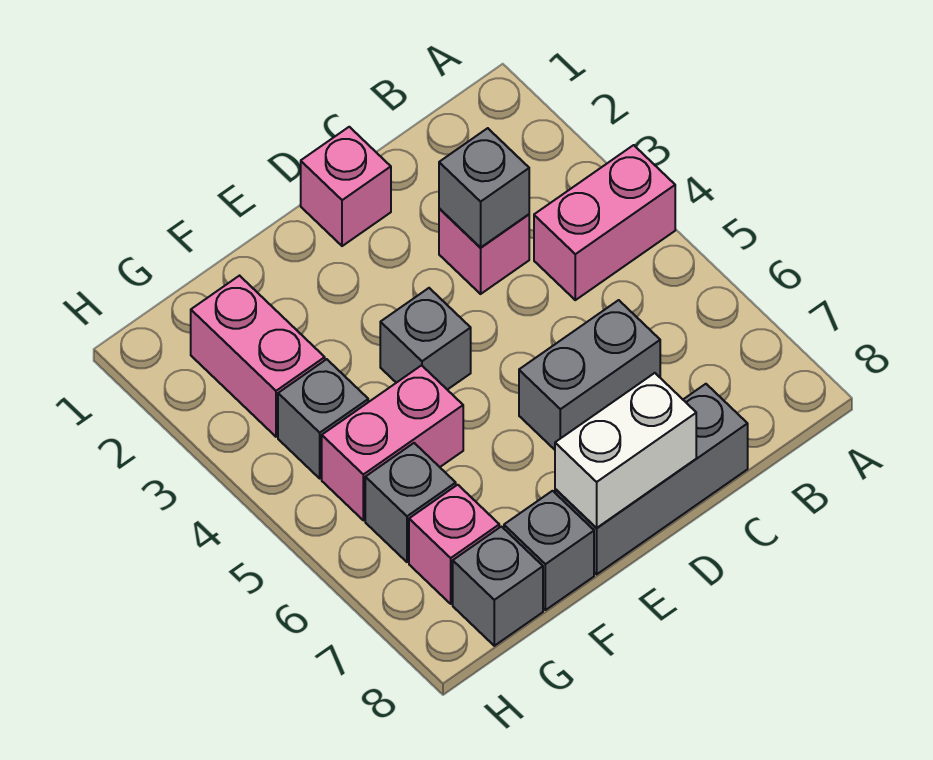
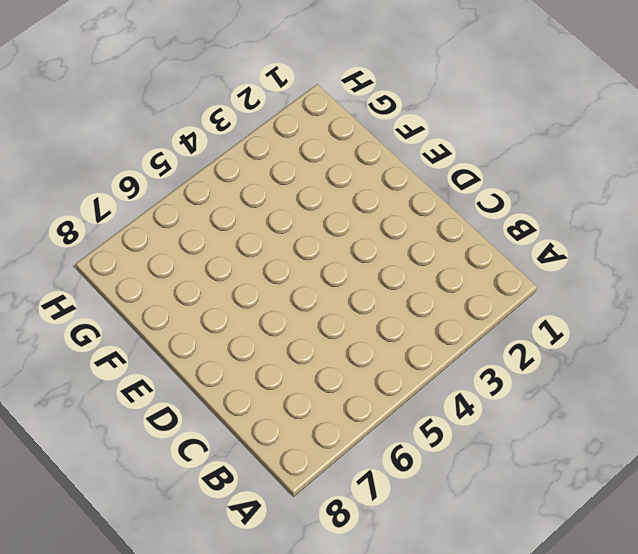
none -> pink brick A4:B4 level 1
none -> pink brick C3 level 1
none -> grey brick C6:D6 level 1

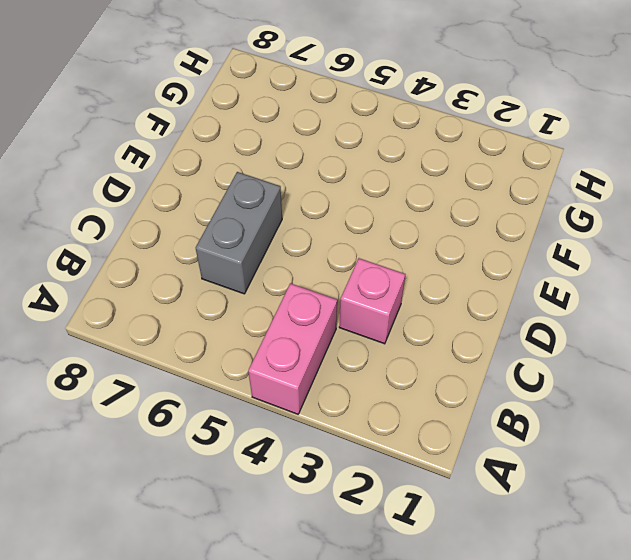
none -> grey brick C8:E8 level 1
none -> pink brick D1 level 1
none -> grey brick E4 level 1

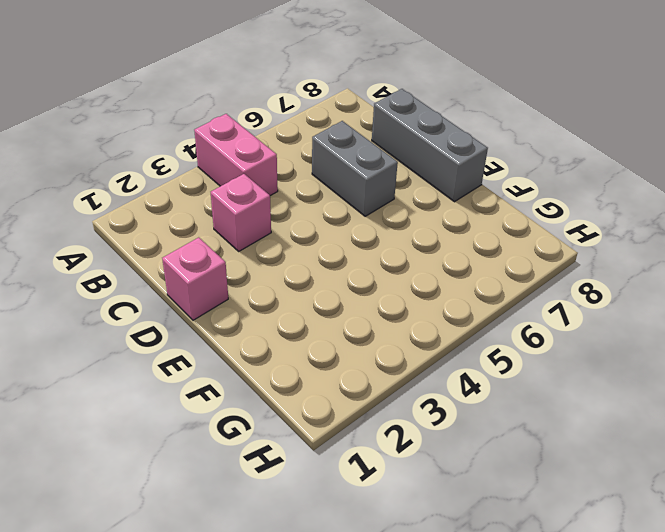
none -> grey brick E4 level 1
none -> pink brick F5:G5 level 1
none -> grey brick F8 level 1

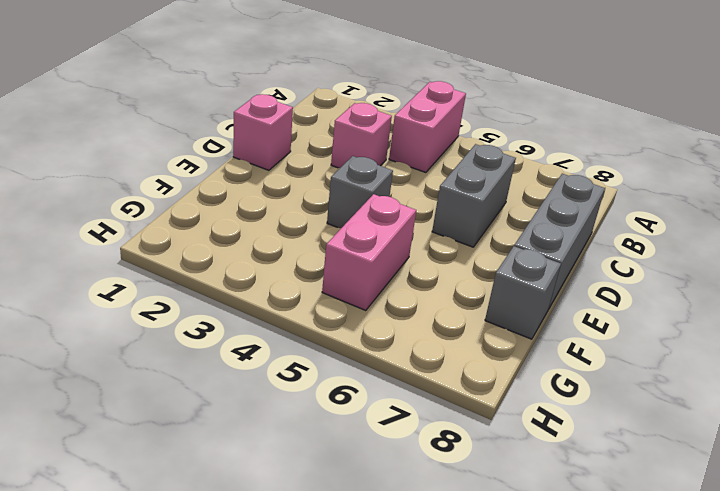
none -> pink brick G2:G3 level 1
none -> grey brick G4 level 1
none -> grey brick G6 level 1

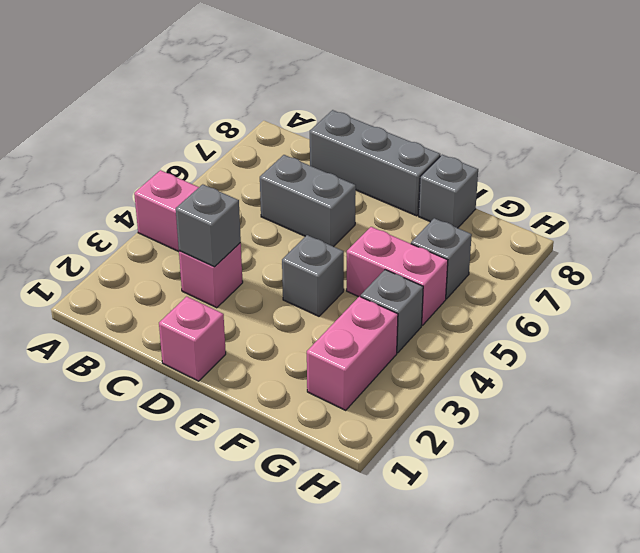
none -> pink brick G7 level 1
none -> grey brick G8 level 1
none -> white brick D8:E8 level 2

